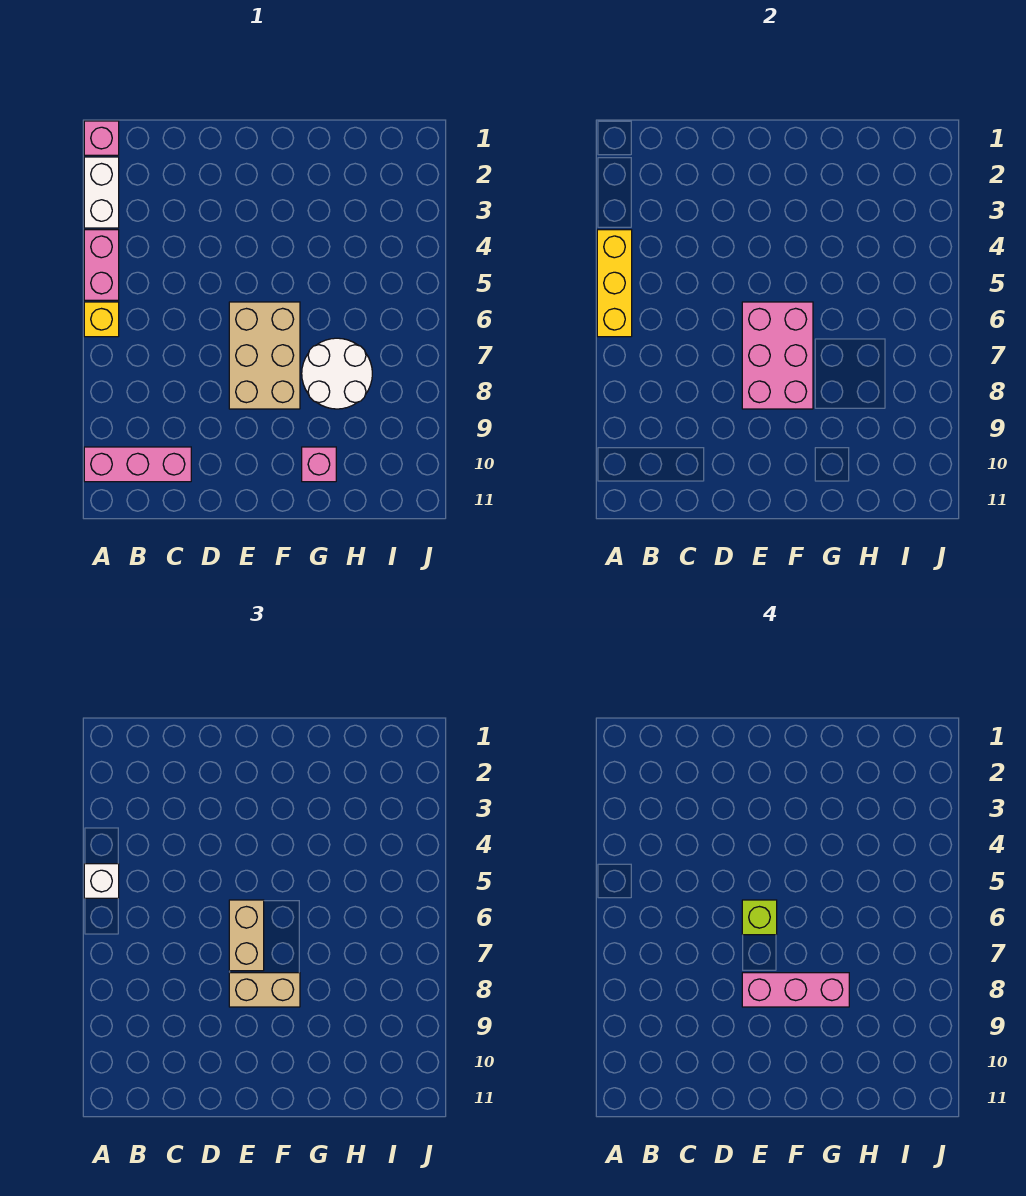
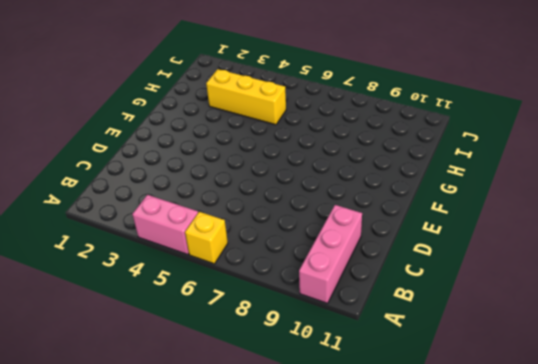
yellow brick H3:H5 level 1 -> yellow brick A4:A6 level 2
none -> pink brick A1 level 1
none -> white brick A2:A3 level 1
none -> tan brick E6:F8 level 1

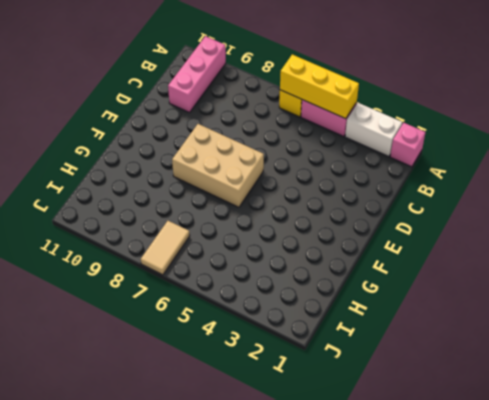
tan tile I7:J7 level 1 -> none
none -> white round brick G7:H8 level 1
none -> pink brick G10 level 1
none -> pink brick E6:F8 level 2

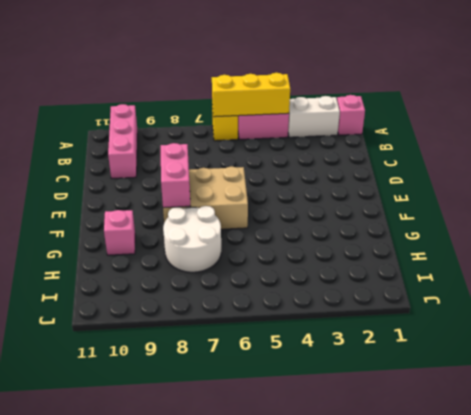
pink brick E8:F8 level 2 -> pink brick E6:F8 level 2
none -> white brick A5 level 3
none -> tan brick E6:E7 level 3
none -> tan brick E8:F8 level 3

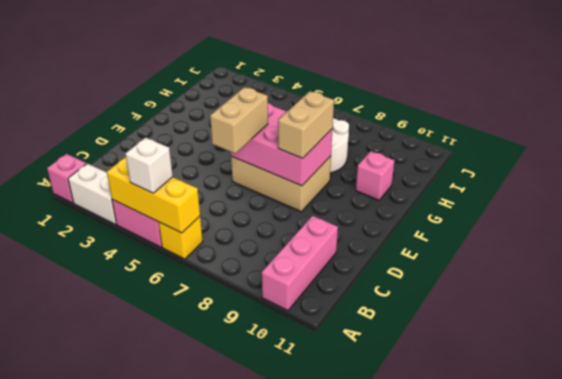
tan brick D6:E6 level 3 -> tan brick E6:E7 level 3
none -> lime brick E6 level 4
none -> pink brick E8:G8 level 4

